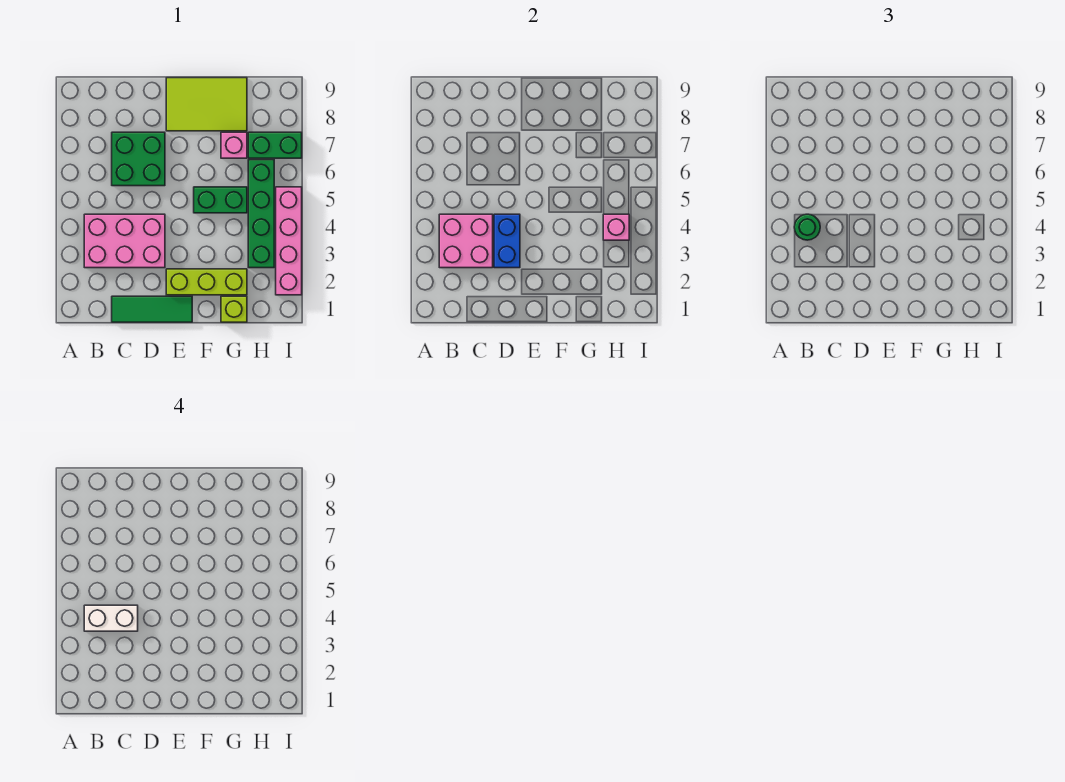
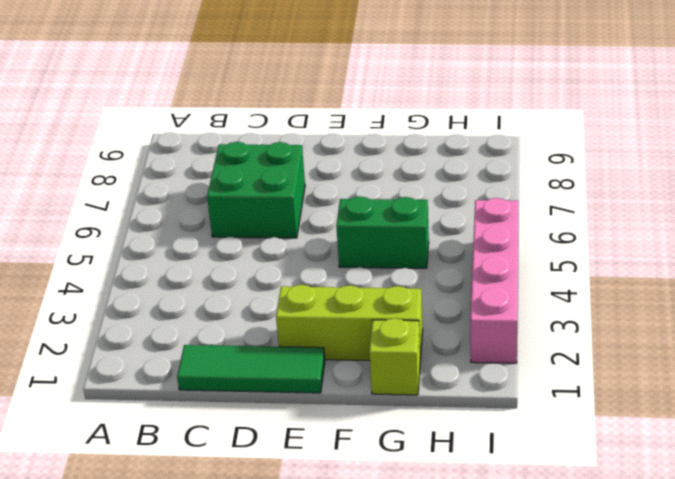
none -> pink brick B3:D4 level 1
none -> lime tile E8:G9 level 1
none -> pink brick G7 level 1

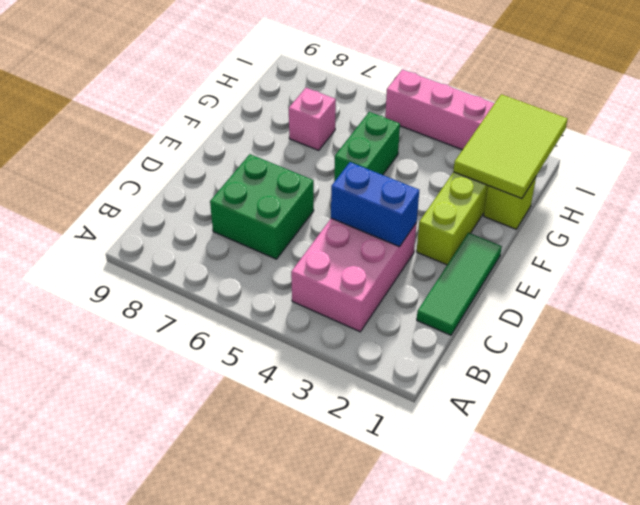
lime tile G1:I2 level 2 -> lime tile E8:G9 level 1
none -> green brick H3:H6 level 1
none -> green brick H7:I7 level 1
none -> pink brick B3:C4 level 2

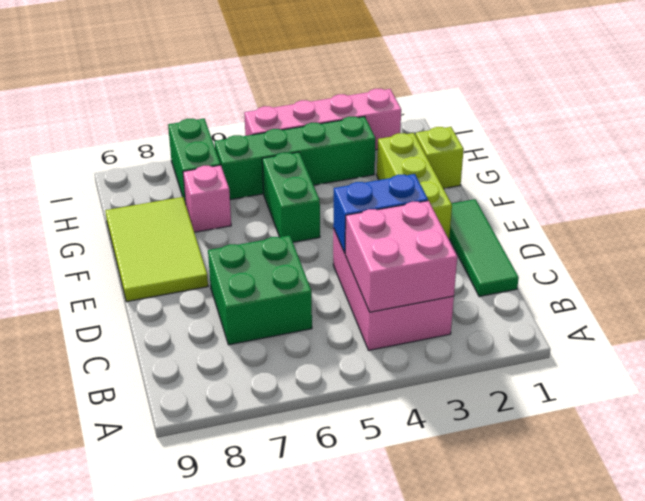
none -> pink brick H4 level 2
none -> green round brick B4 level 3
none -> white brick B4:C4 level 4

